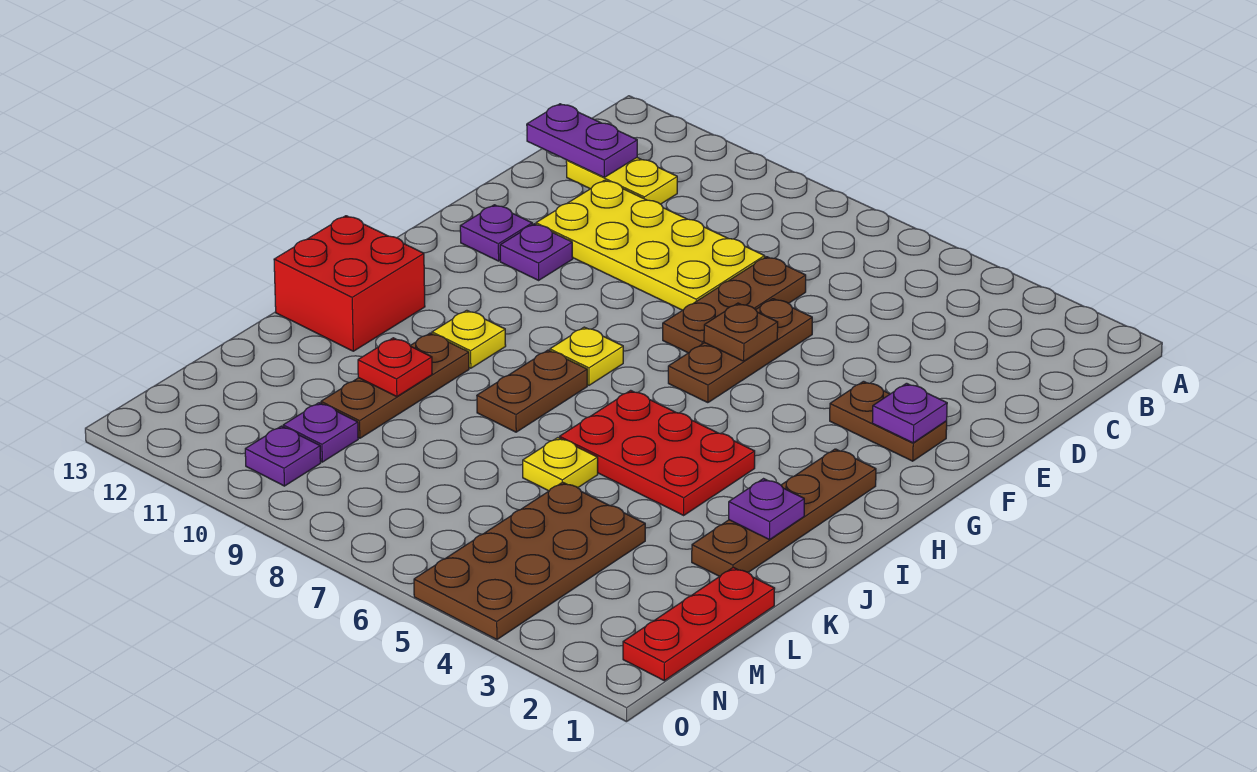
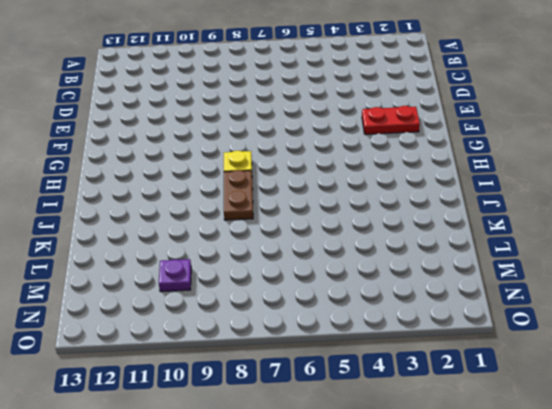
red plate F2:F3 level 1 -> brown plate F2:F3 level 1
none -> yellow plate C11:C12 level 1
none -> brown plate D7:F7 level 1
none -> yellow plate D8:E11 level 1

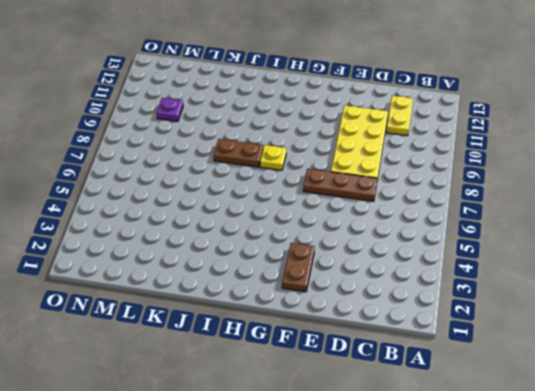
none -> brown plate E6:G6 level 1
none -> purple plate F11 level 1
none -> purple plate F12 level 1

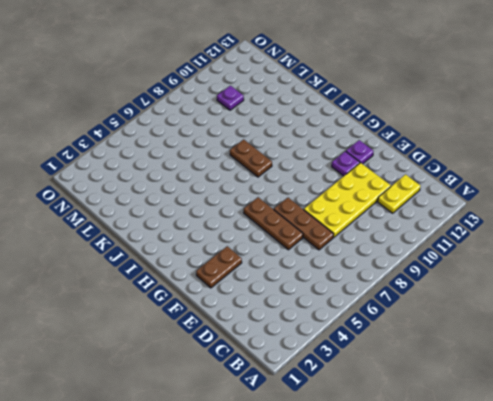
none -> brown plate H2:K2 level 1
none -> yellow plate H8 level 1
none -> red plate I4:J6 level 1

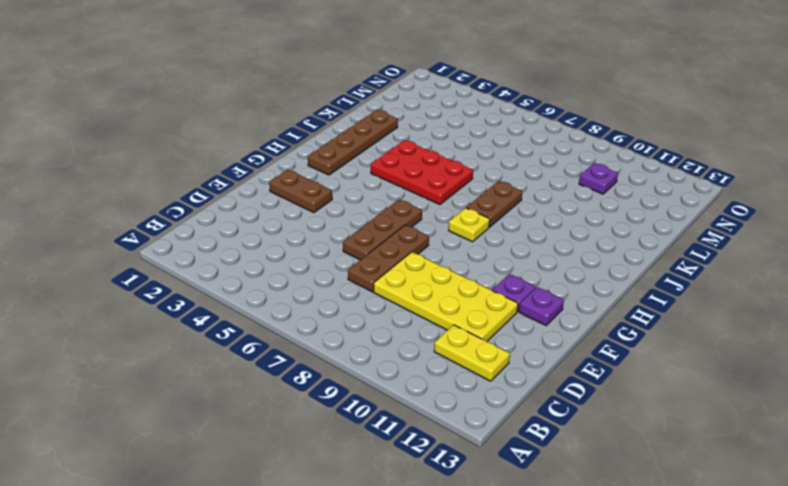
none -> yellow plate I10 level 1
none -> red brick I12:J13 level 1
none -> brown plate J10:L10 level 1

